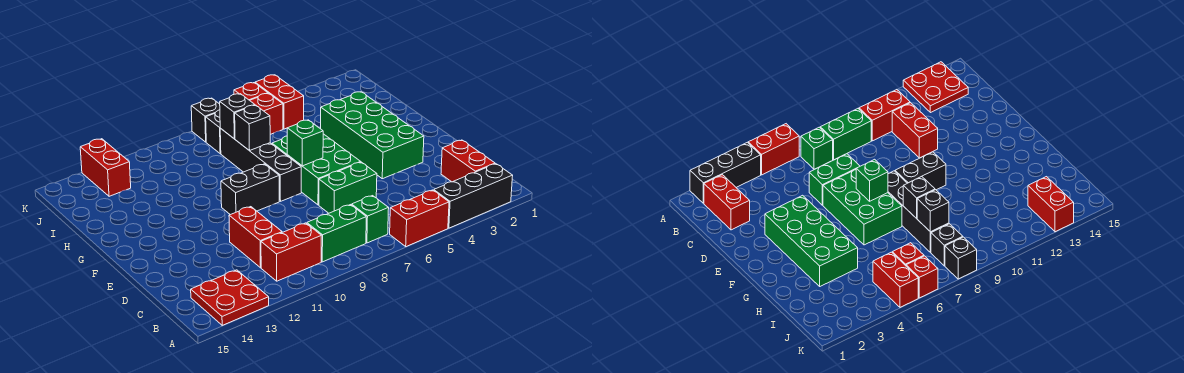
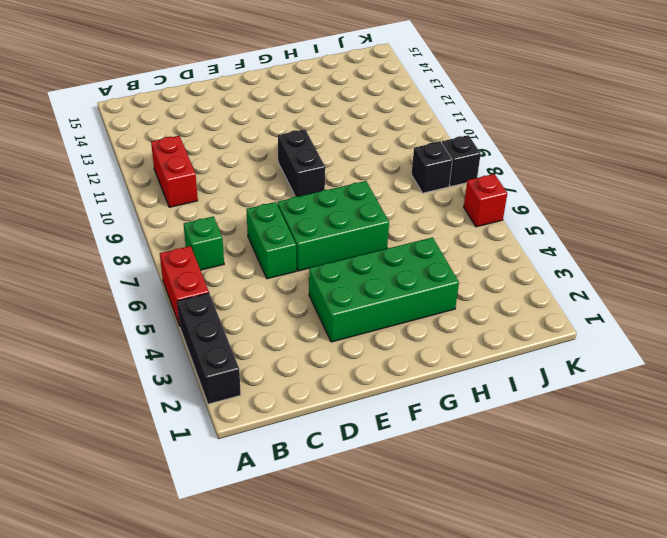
none -> red plate A13:B14 level 1
none -> red brick B2:C2 level 1
none -> green brick B8:B9 level 1

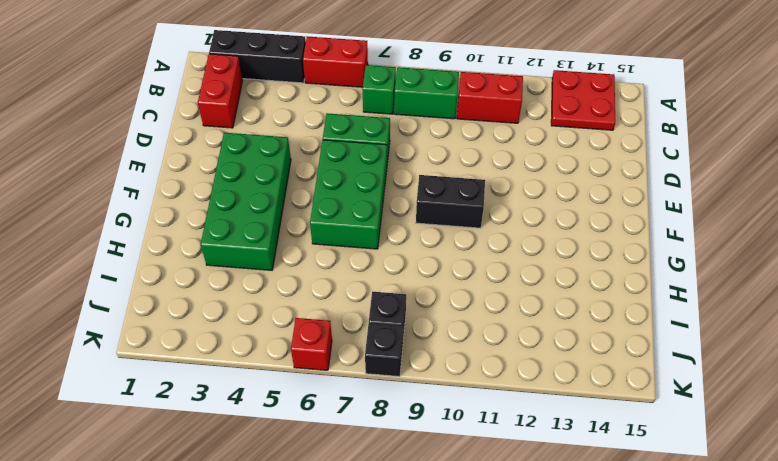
none -> red brick C11:D11 level 1
none -> black brick F8:I8 level 1
none -> red brick J5:K5 level 1

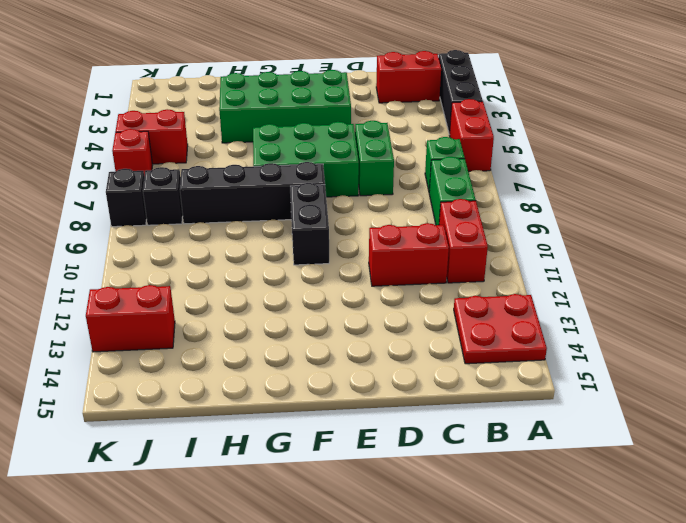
none -> red brick J6 level 1
none -> green brick F7 level 2
none -> black brick H8 level 2

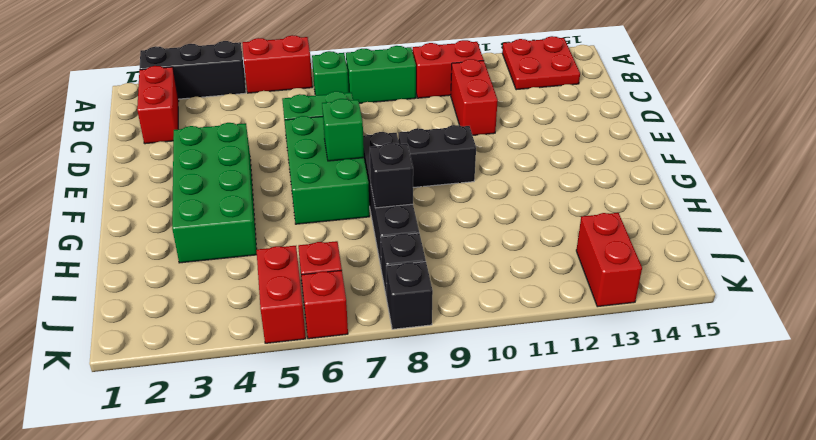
none -> black brick I8 level 2

